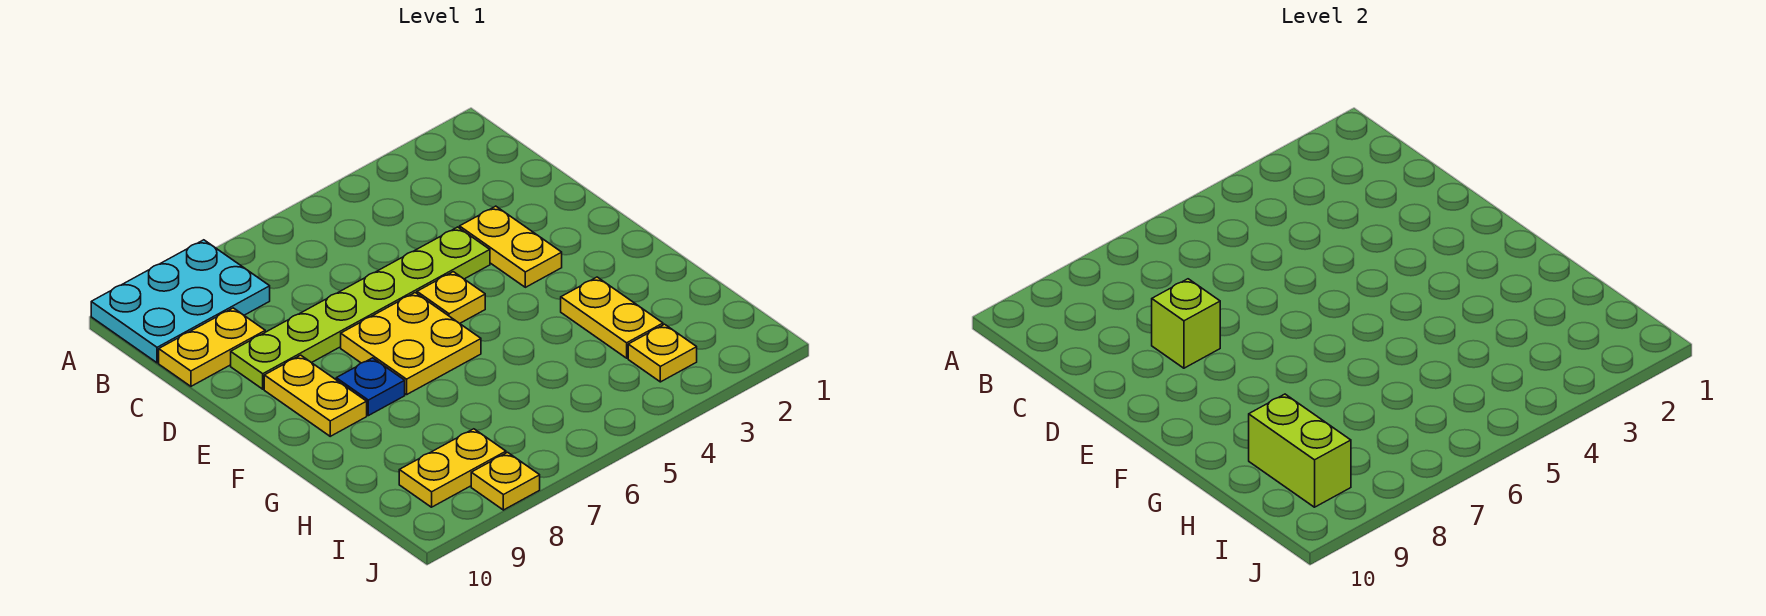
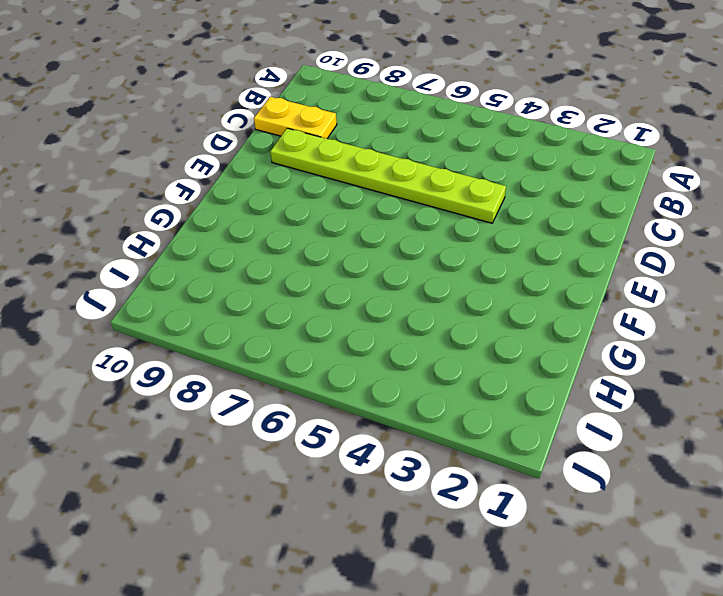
none -> cyan plate A8:B10 level 1
none -> yellow plate D3:E3 level 1
none -> yellow plate E5 level 1

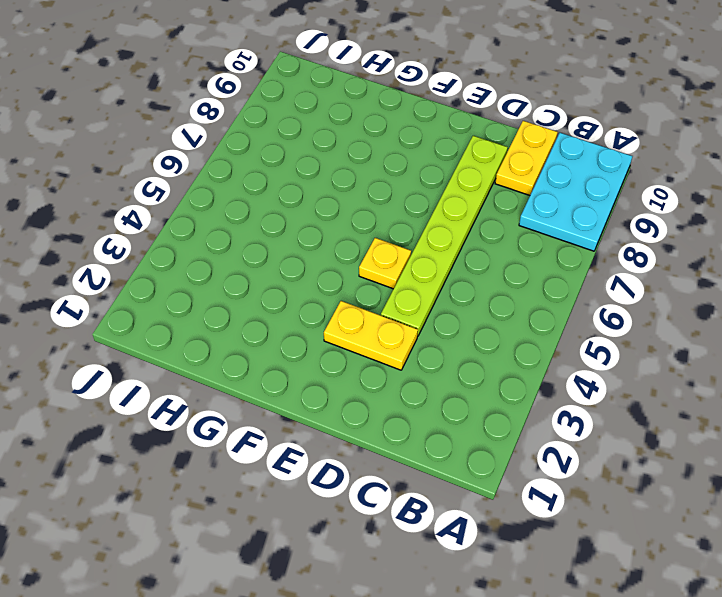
none -> yellow plate E6:F7 level 1
none -> yellow plate E9:F9 level 1
none -> blue plate F8 level 1

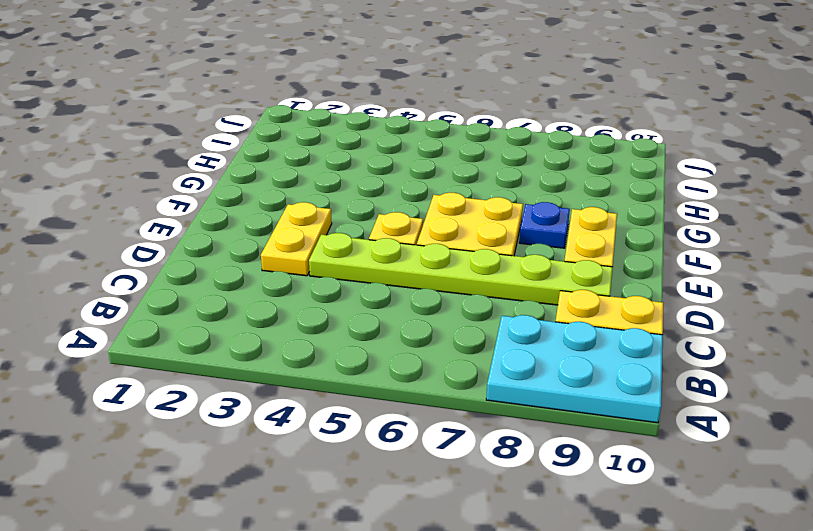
none -> yellow plate G3:H3 level 1
none -> yellow plate I3 level 1
none -> yellow plate I8:I9 level 1

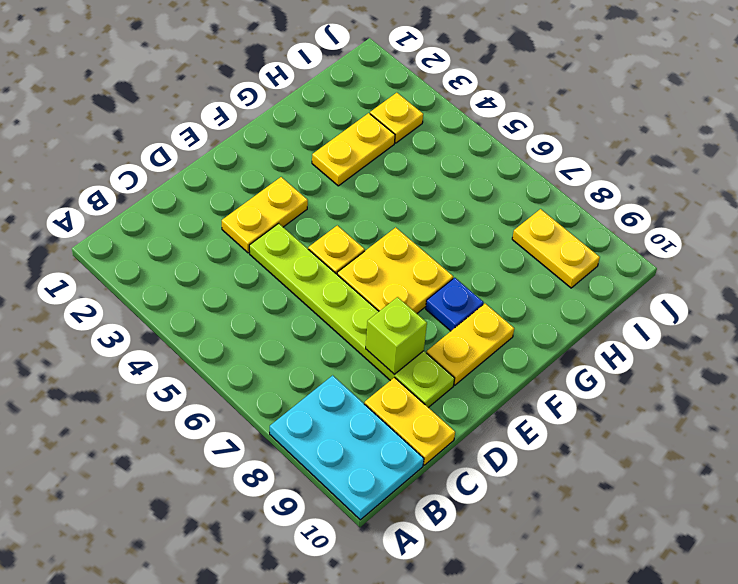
none -> yellow plate J8 level 1
none -> lime brick H9:I9 level 2

